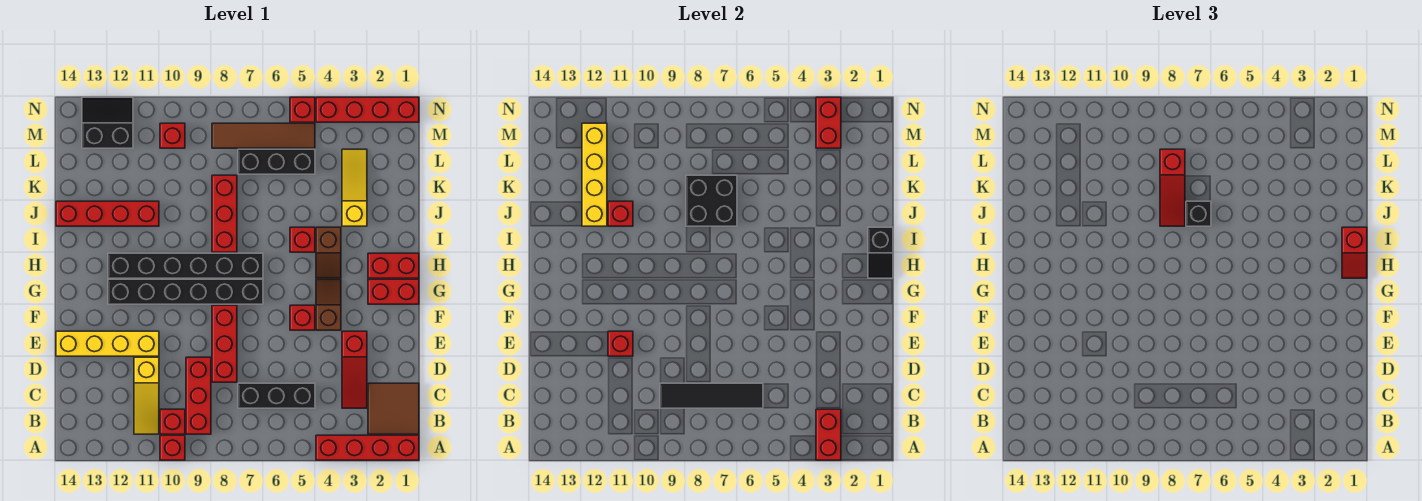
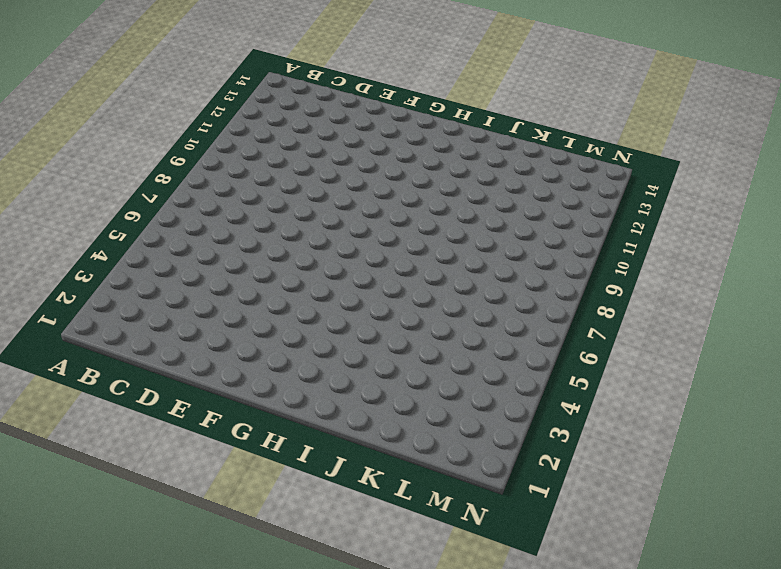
none -> red brick A1:A4 level 1
none -> red brick A10 level 1
none -> brown tile B1:C2 level 1
none -> red brick B9:D9 level 1

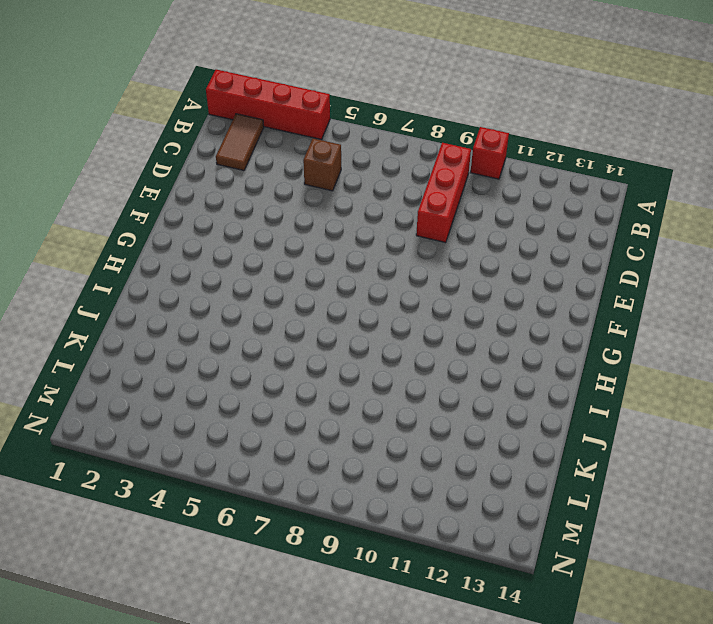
brown tile B2:C2 level 1 -> brown tile B1:C2 level 1
brown brick C5 level 1 -> black brick C5:C7 level 1
none -> red brick B10 level 1
none -> yellow slope B11:D11 level 1 top D
none -> red slope C3:E3 level 1 top E
none -> red brick D8:F8 level 1

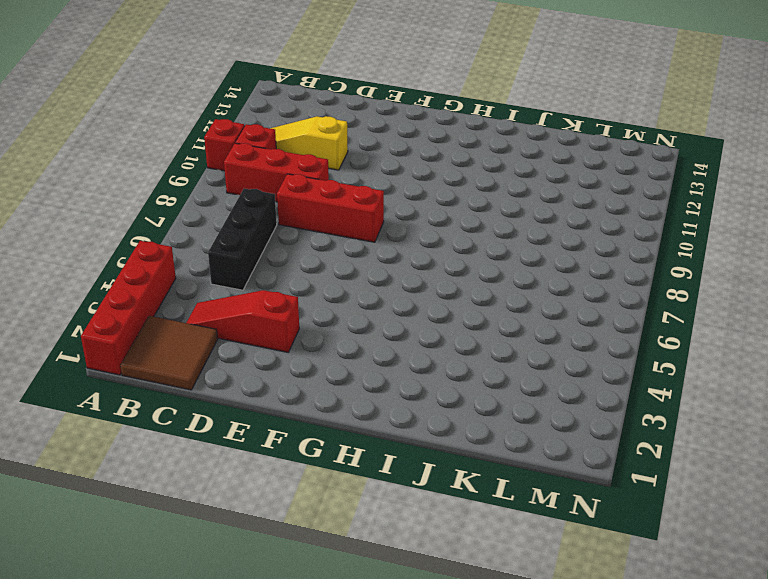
none -> yellow brick E11:E14 level 1
none -> brown slope F4:G4 level 1 top F
none -> red brick F5 level 1
none -> red brick G1:G2 level 1

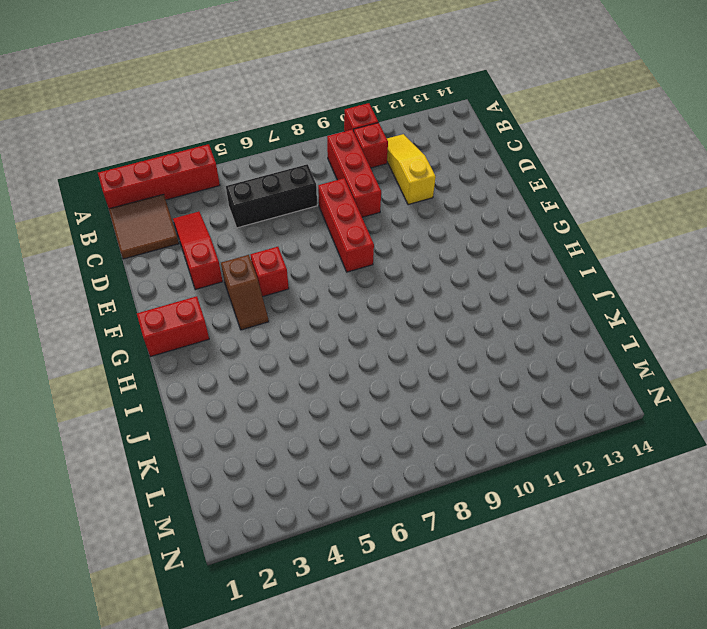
none -> yellow brick E11:E14 level 1
none -> black brick G7:G12 level 1
none -> red brick H1:H2 level 1
none -> brown slope H4:I4 level 1 top I

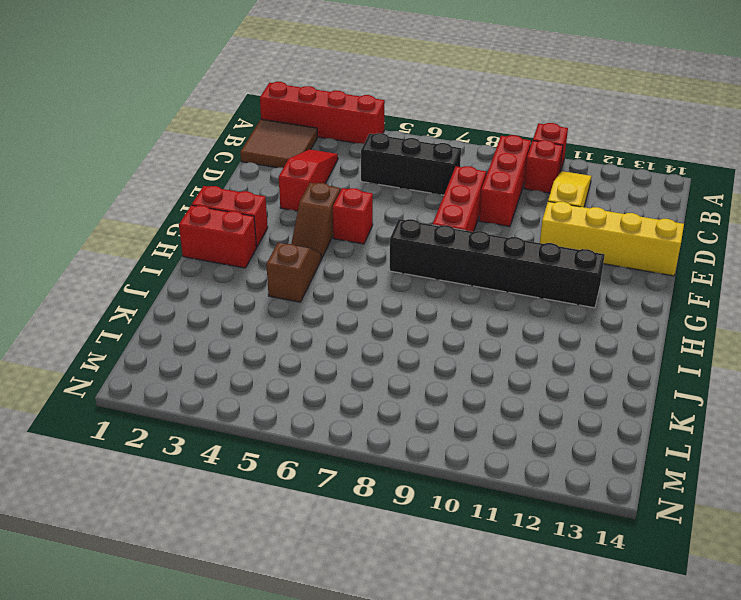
none -> black brick H7:H12 level 1
none -> red brick I5 level 1
none -> red brick I8:K8 level 1
none -> yellow slope J3:L3 level 1 top J

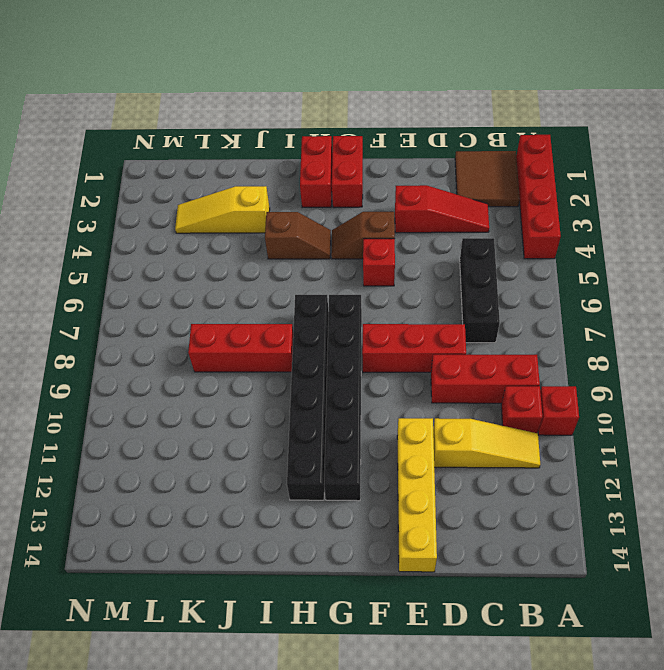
none -> red brick I5 level 1
none -> red brick J11:J14 level 1
none -> black brick L5:L7 level 1
none -> brown tile M5:M8 level 1

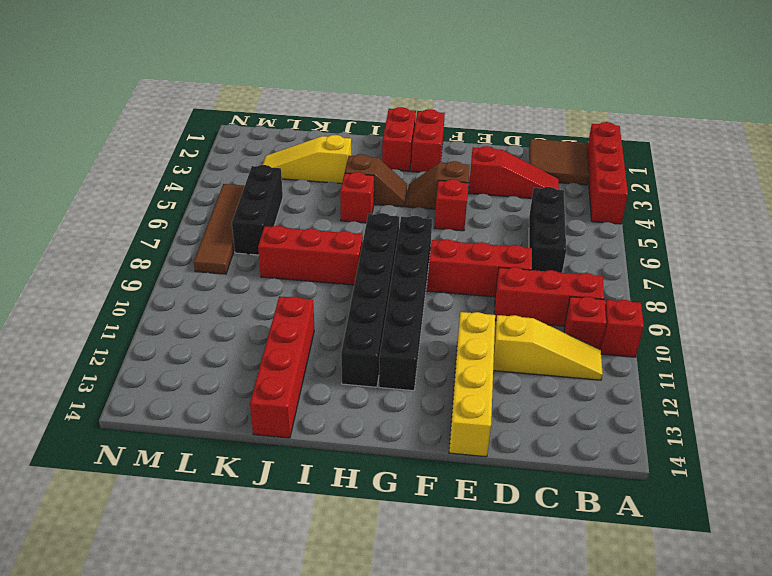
none -> red brick M10 level 1
none -> black slope M12:N13 level 1 top M
none -> red brick N1:N4 level 1
none -> red brick N5 level 1

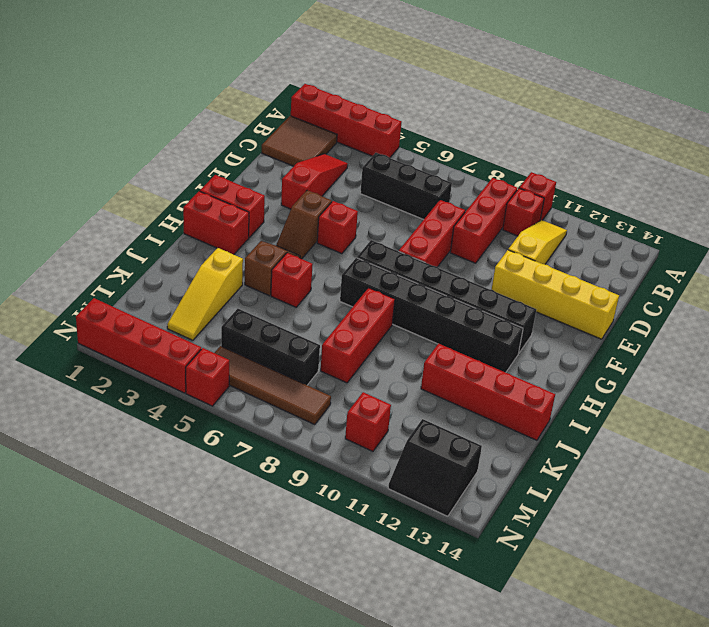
none -> red brick A3:B3 level 2
none -> black tile C6:C9 level 2
none -> red brick E11 level 2
none -> black slope H1:I1 level 2 top I

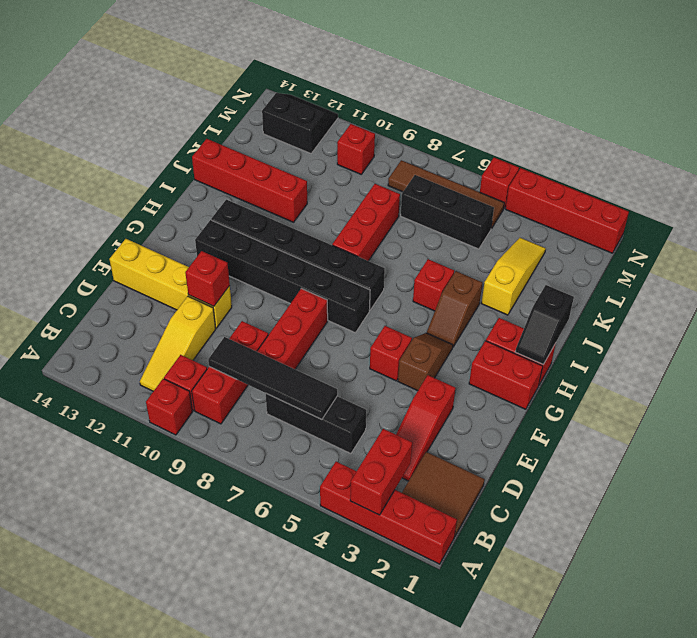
none -> black brick J7:K8 level 2
none -> red brick J11 level 2
none -> yellow brick J12:M12 level 2
none -> red brick M3:N3 level 2

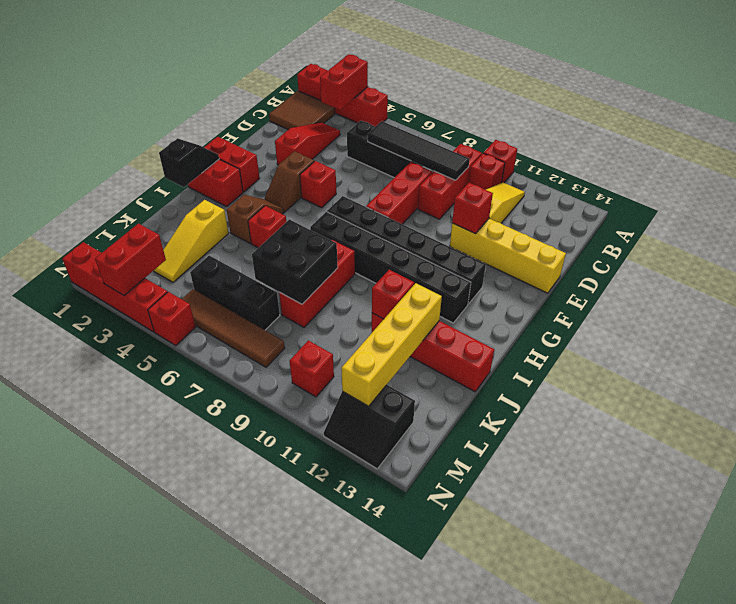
none -> red slope H1:I1 level 3 top I
none -> black brick J7 level 3
none -> red slope J8:L8 level 3 top L

